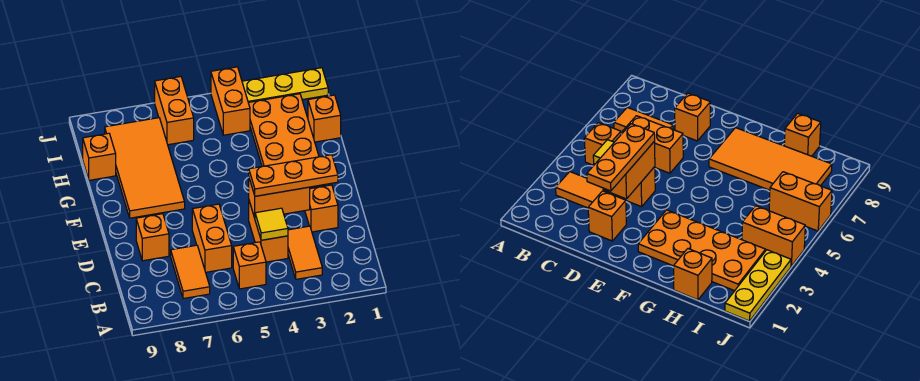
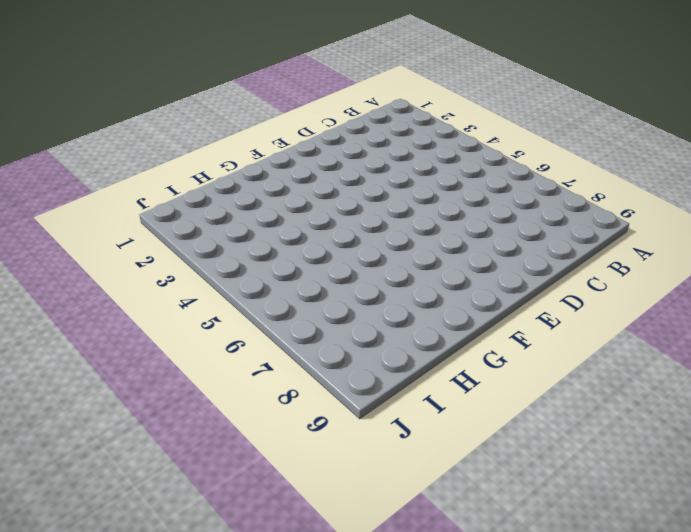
none -> orange tile B3:C3 level 1
none -> orange brick B5 level 1
none -> orange tile B7:C7 level 1

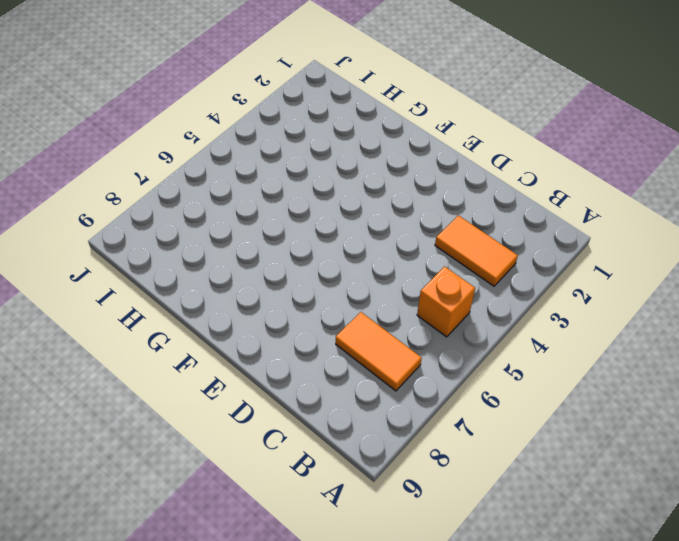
none -> orange brick C4:D4 level 1
none -> orange brick C6:D6 level 1
none -> orange brick D2 level 1

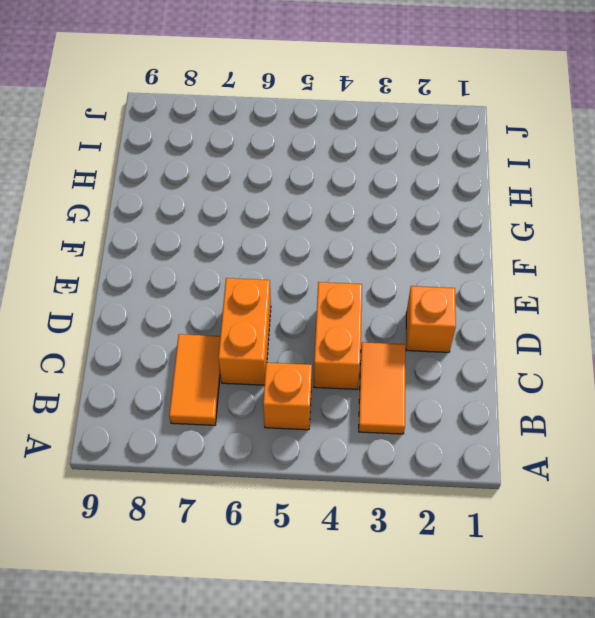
none -> orange brick D8 level 1
none -> orange plate F2:I3 level 1
none -> orange tile F7:I8 level 1

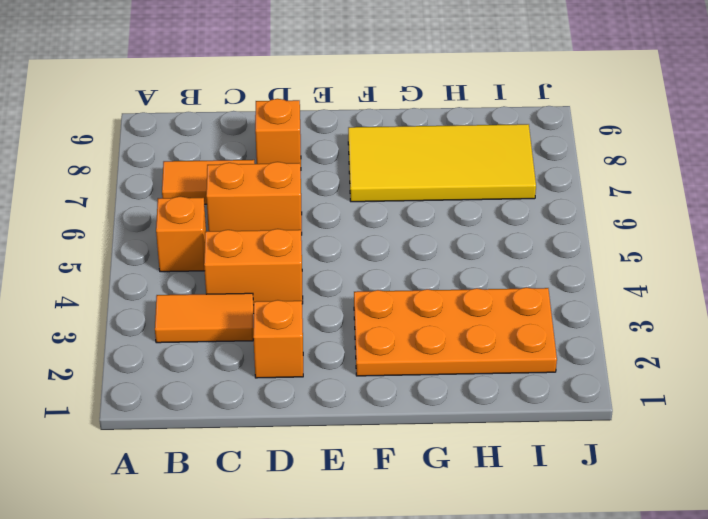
yellow tile F7:I8 level 1 -> orange tile F7:I8 level 1
none -> orange brick H1 level 1
none -> orange brick H9 level 1
none -> orange brick I4:J4 level 1

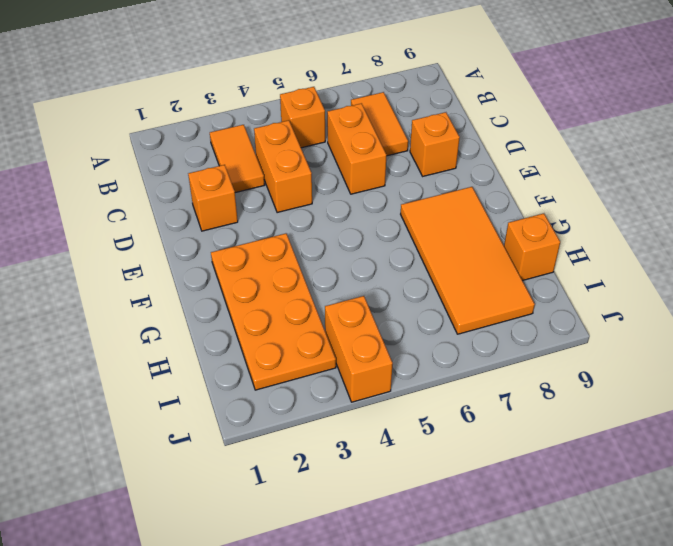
none -> orange brick H1 level 1
none -> orange brick I6:J6 level 1
none -> yellow plate J1:J3 level 1

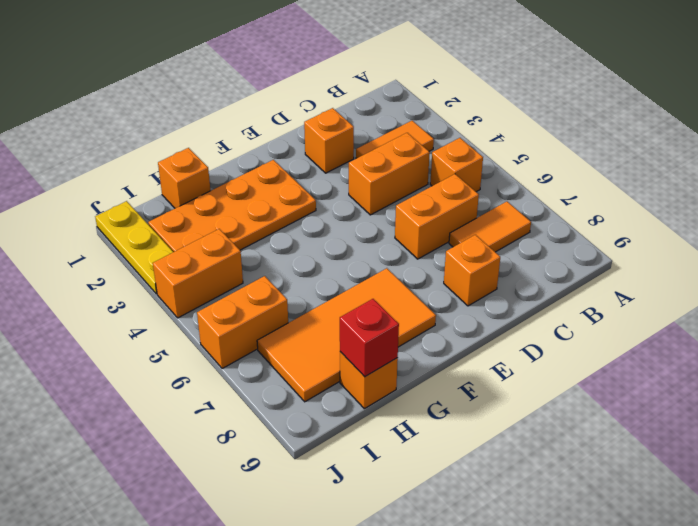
red brick H9 level 2 -> none
none -> yellow tile C4 level 2
none -> orange brick D3:D4 level 2
none -> orange plate D2:D4 level 3

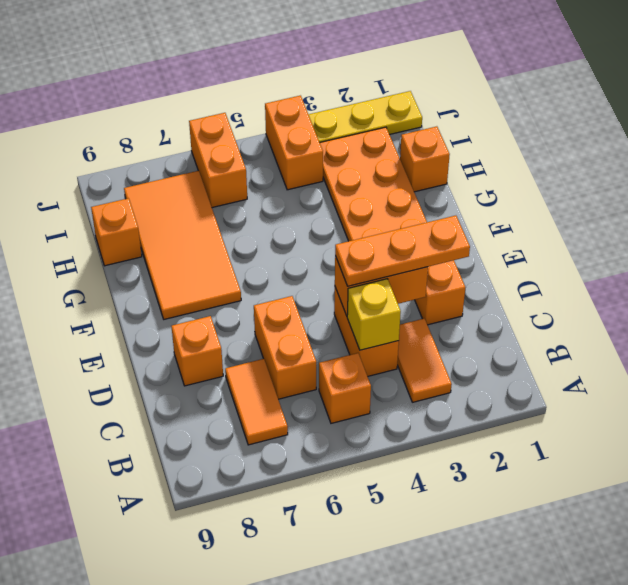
yellow brick C4 level 2 -> yellow tile C4 level 2

